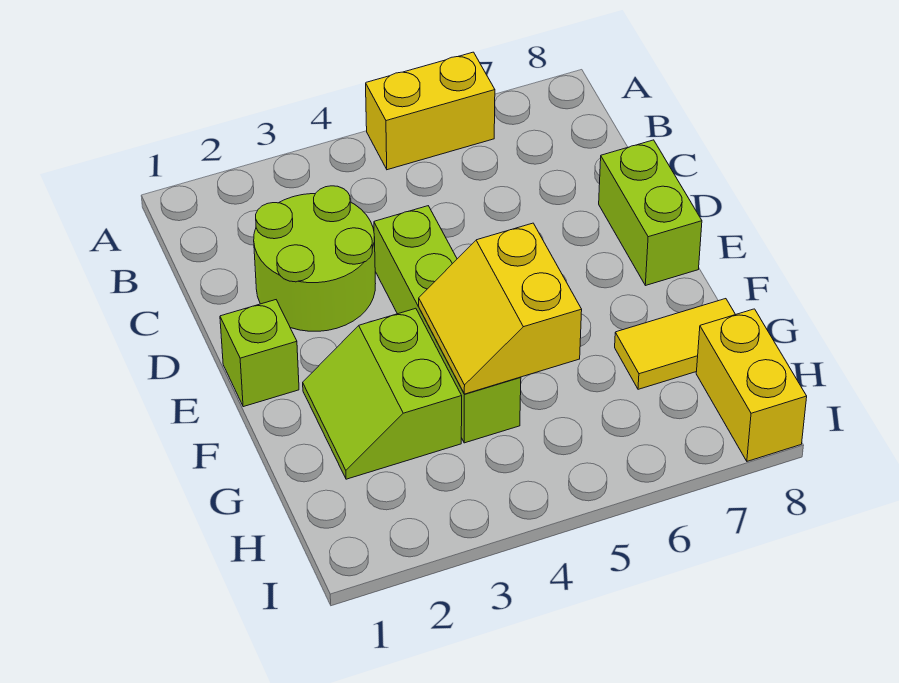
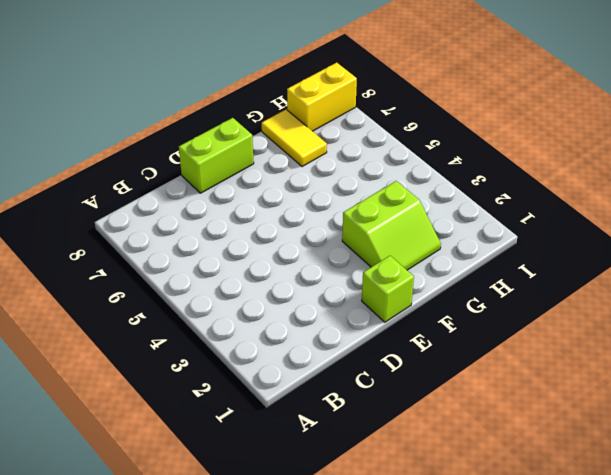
none -> yellow brick A5:A6 level 1
none -> lime round brick C2:D3 level 1

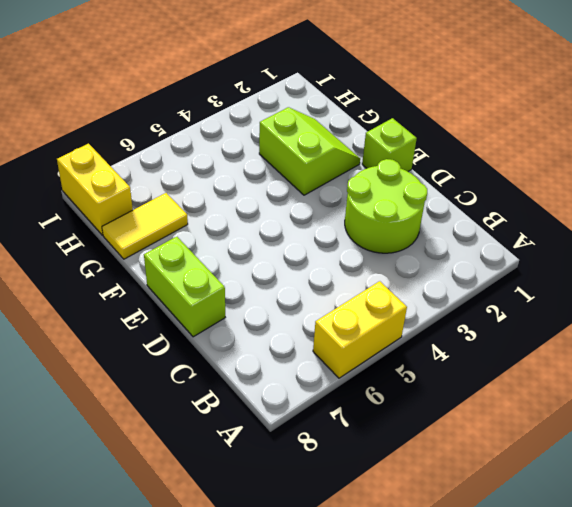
none -> lime brick D4:G4 level 1
none -> yellow slope F4:G5 level 2 top 5

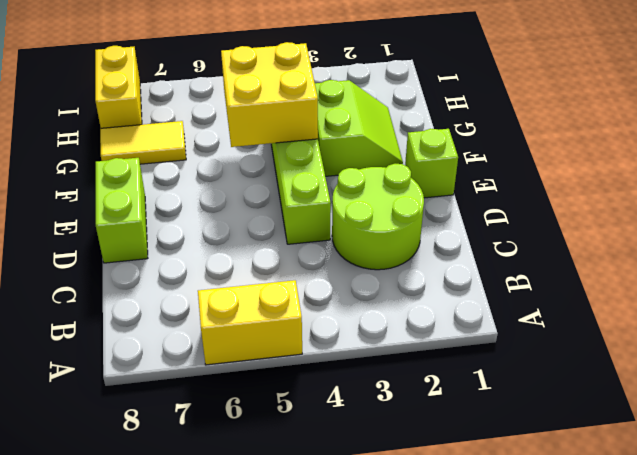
yellow brick F4:G5 level 2 -> yellow slope F4:G5 level 2 top 5

